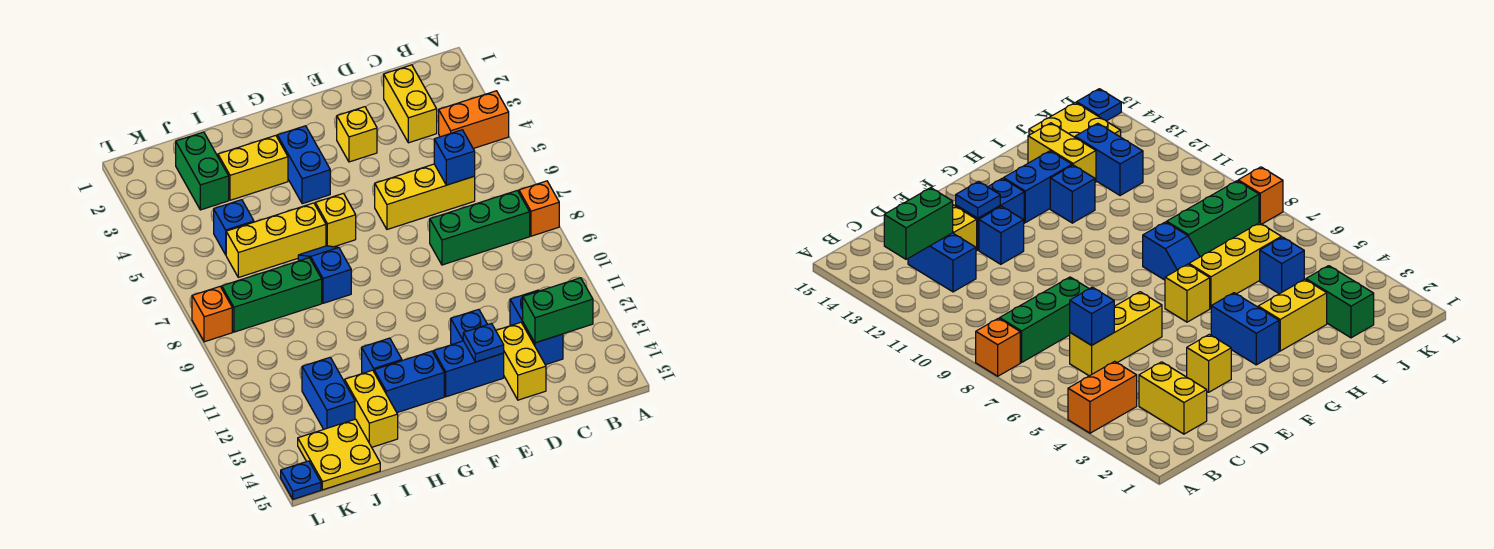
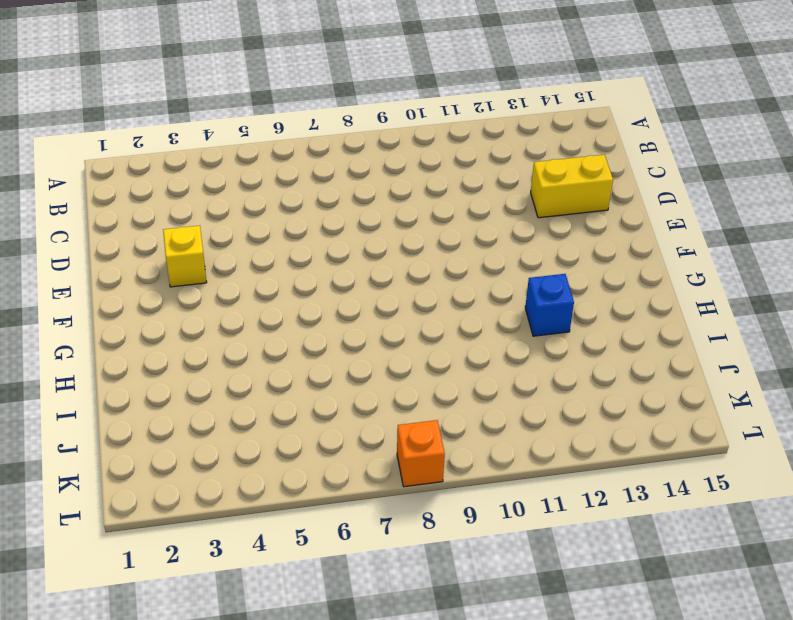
none -> orange brick A4:B4 level 1
none -> orange brick A8 level 1
none -> green brick B8:D8 level 1

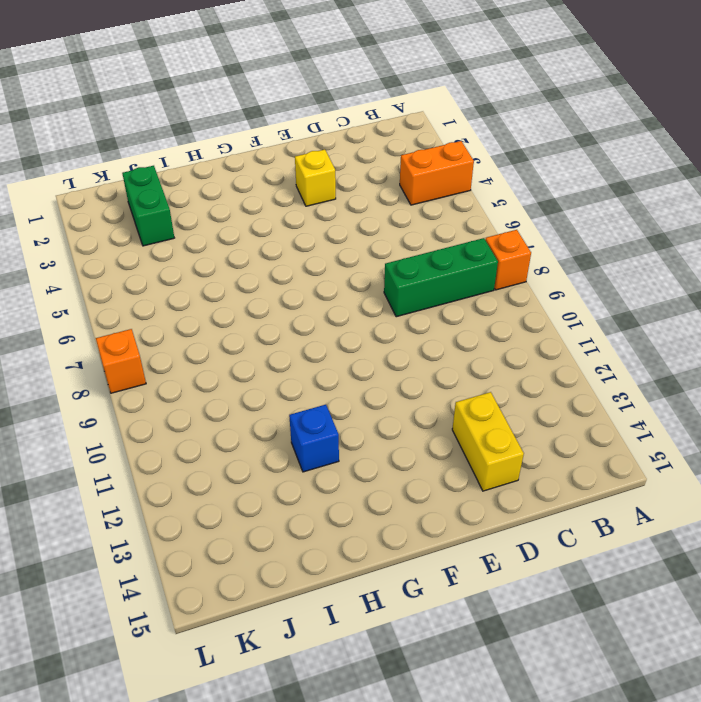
none -> yellow brick C2:C3 level 1
none -> yellow brick C6:E6 level 1
none -> blue brick C12:C13 level 1

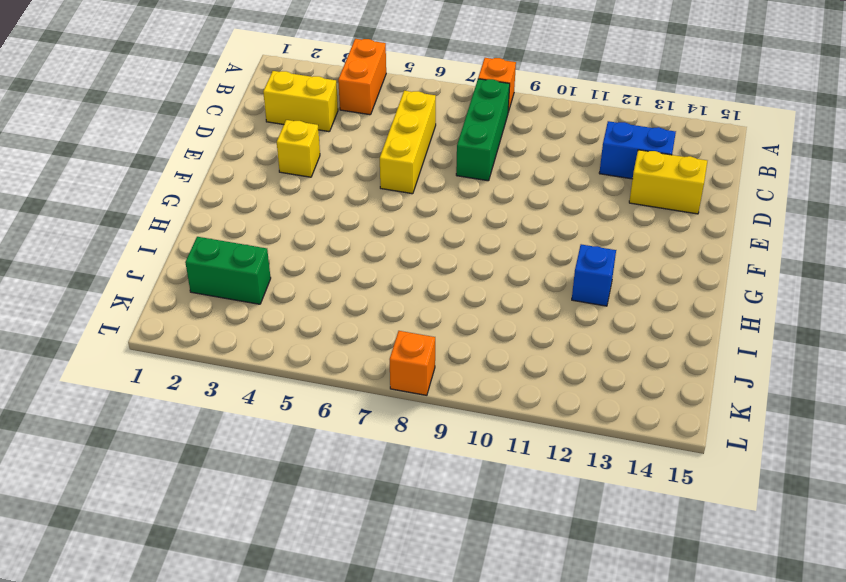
none -> blue brick E12 level 1
none -> blue brick E13:F13 level 1
none -> blue brick G3:G4 level 1

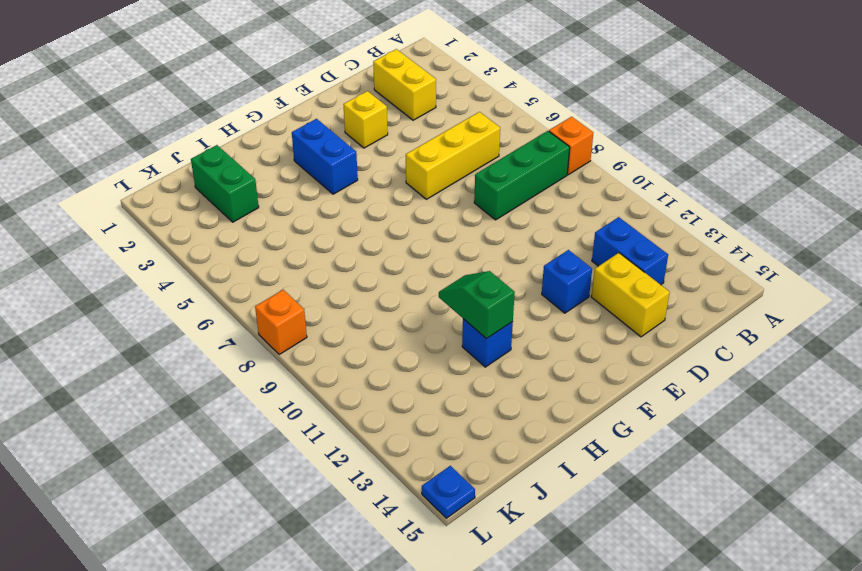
green slope H11:H12 level 2 top 12 -> none
none -> orange brick A4:B4 level 1
none -> blue brick E13:F13 level 1
none -> yellow brick G6 level 1

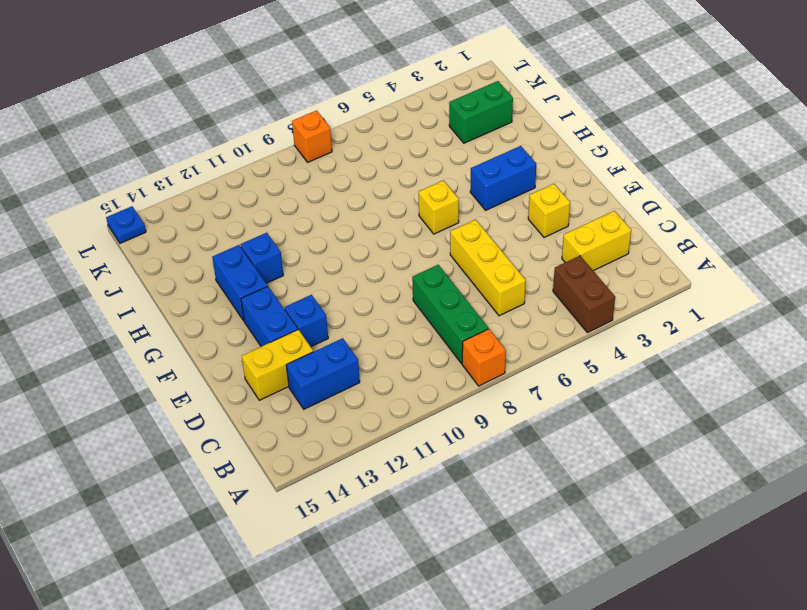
brown brick A4:B4 level 1 -> orange brick A4:B4 level 1
none -> yellow brick H3:I3 level 1
none -> yellow brick H6:J6 level 1
none -> blue slope H7:H8 level 1 top 8

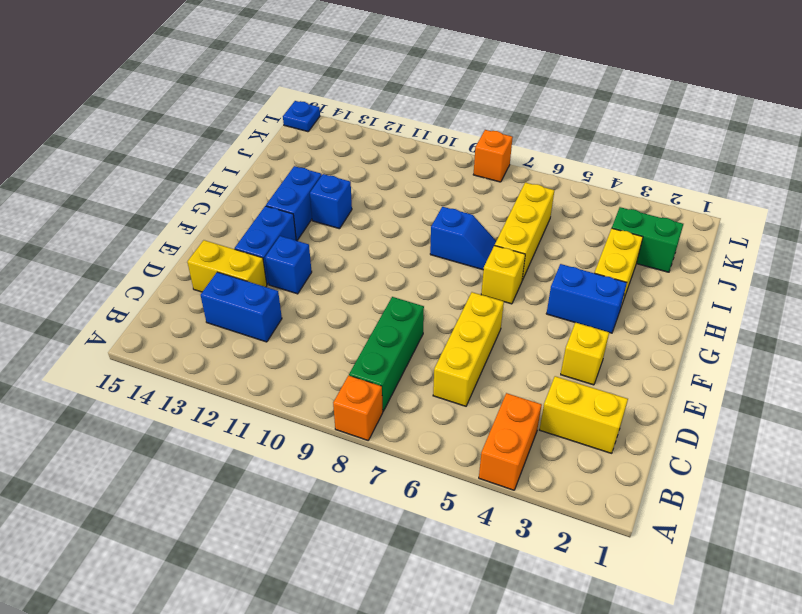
none -> green brick I8:K8 level 1
none -> yellow brick I13:I14 level 1
none -> blue brick J5 level 1

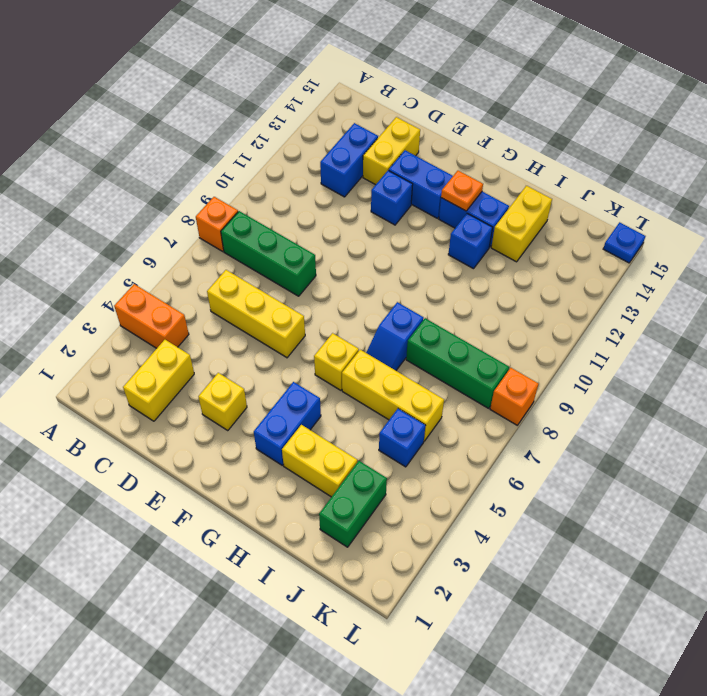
orange plate G13 level 2 -> none
none -> blue brick J12:J13 level 1
none -> yellow plate J14:K15 level 1
none -> green brick B13:C13 level 2

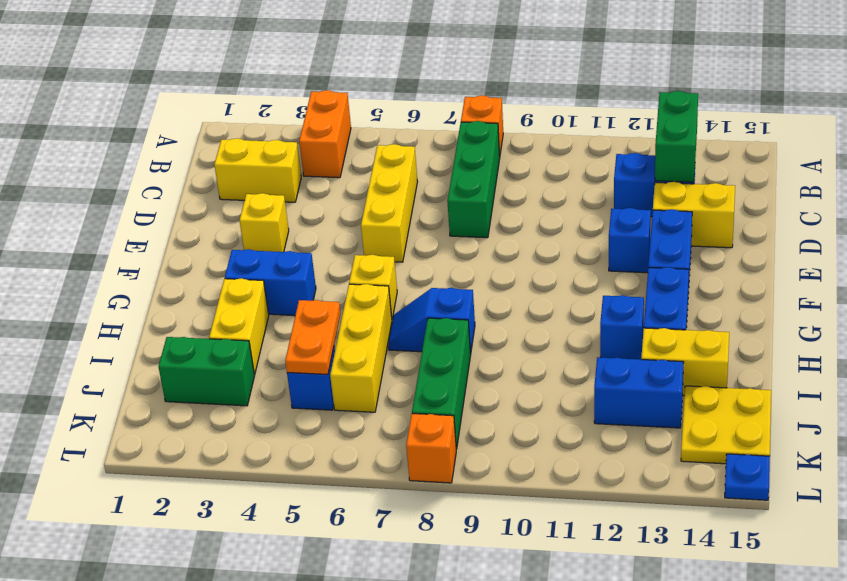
orange plate I5:J5 level 2 -> none
none -> blue brick C6 level 2
none -> blue plate E13 level 2

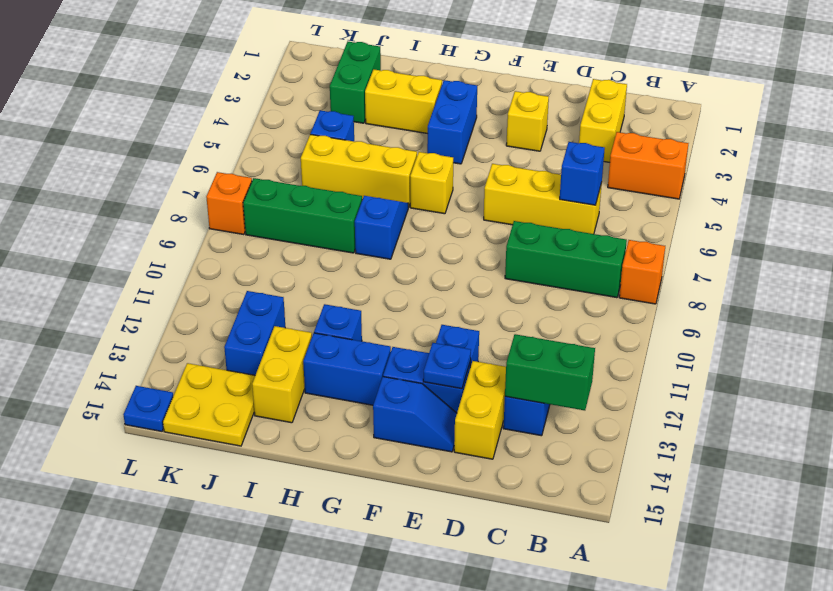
blue slope E14:F14 level 1 top F -> none

